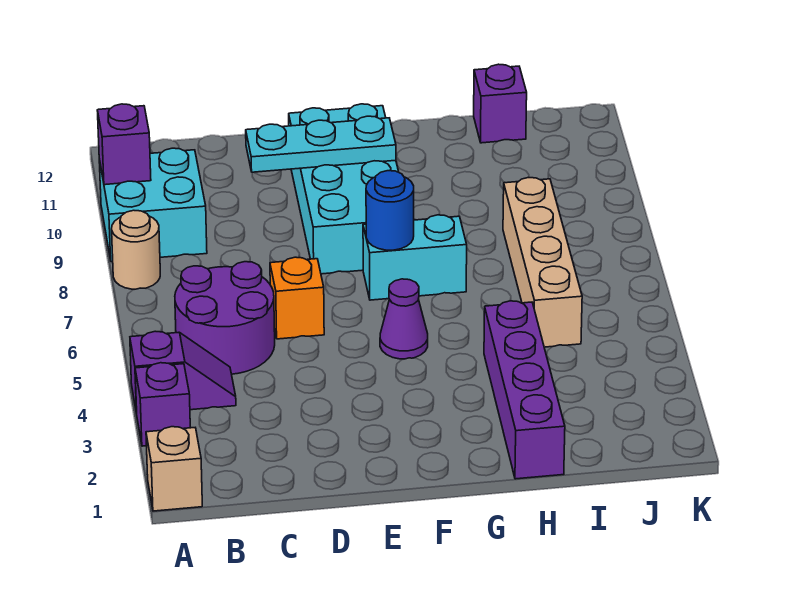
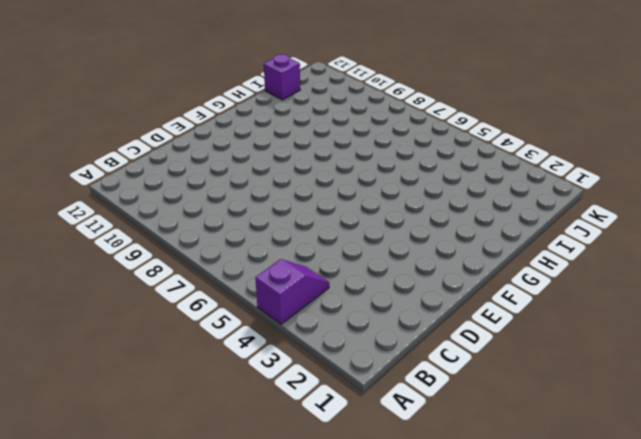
none -> tan brick A1 level 1
none -> purple brick A3 level 1
none -> tan round brick A8 level 1

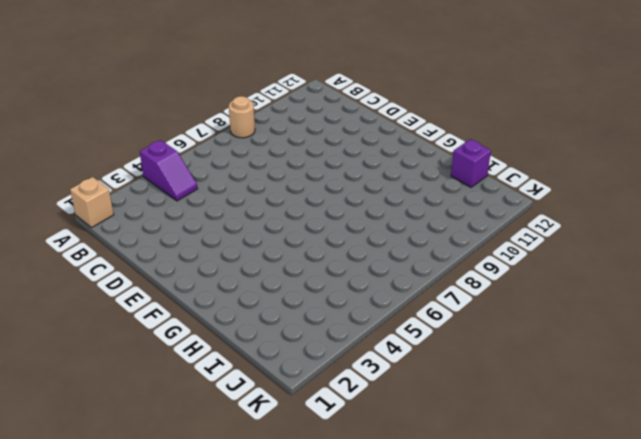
none -> purple brick A3 level 1
none -> cyan brick A9:B10 level 1
none -> purple round brick B5:C6 level 1

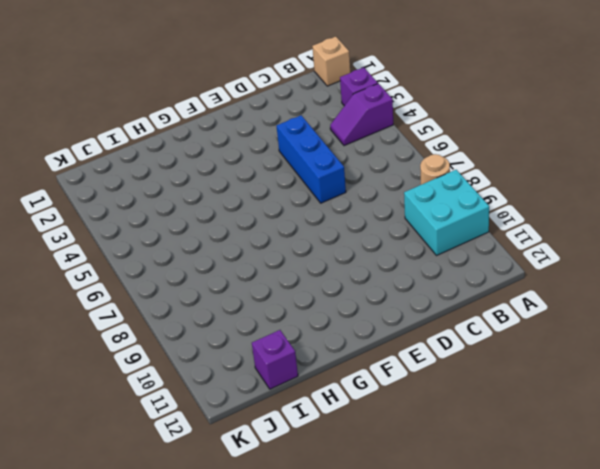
blue brick D4:D6 level 1 -> orange brick D6 level 1
none -> purple round brick B5:C6 level 1
none -> cyan brick E8:F11 level 1
none -> purple cone F5 level 1

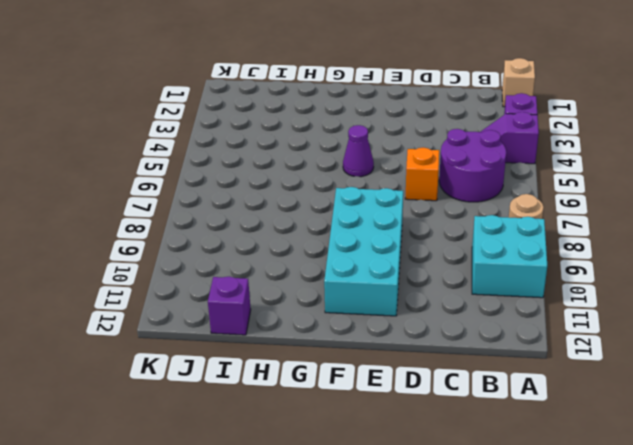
none -> cyan brick F7:G7 level 1
none -> purple brick H1:H4 level 1
none -> tan brick I5:I8 level 1

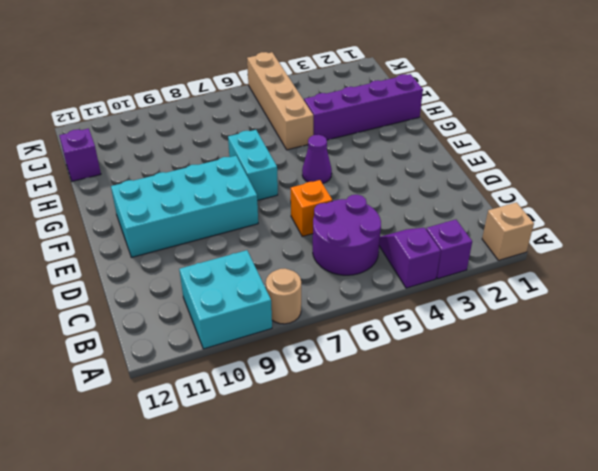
tan brick H5:K5 level 1 -> tan brick I5:I8 level 1
none -> purple brick A10 level 2
none -> cyan plate D10:F10 level 2
none -> blue round brick F7 level 2

